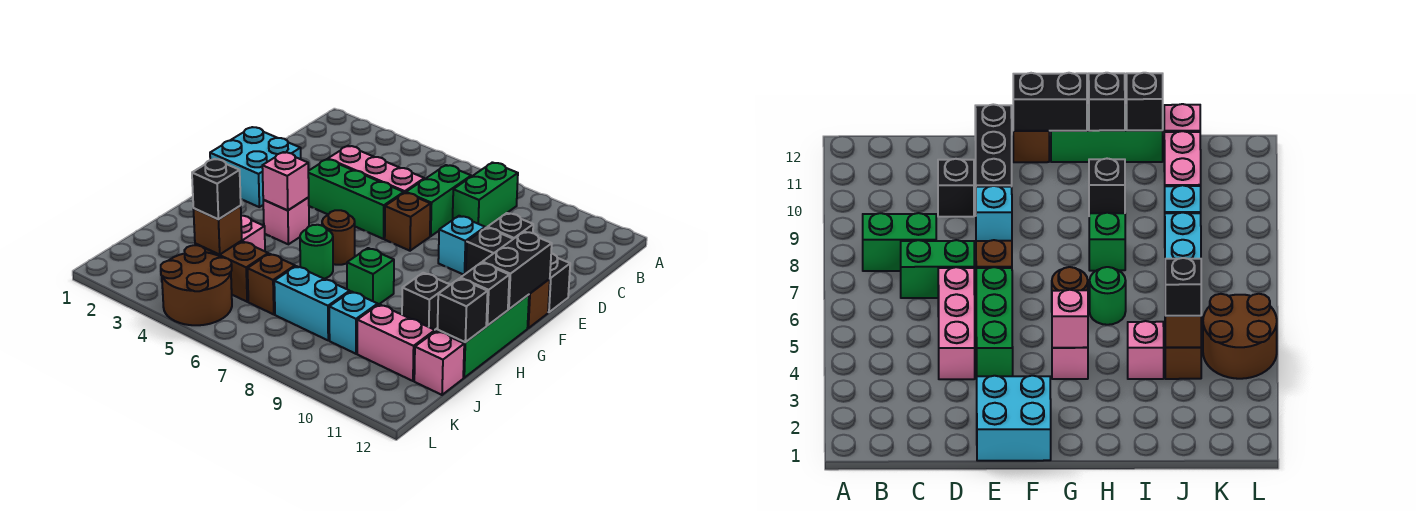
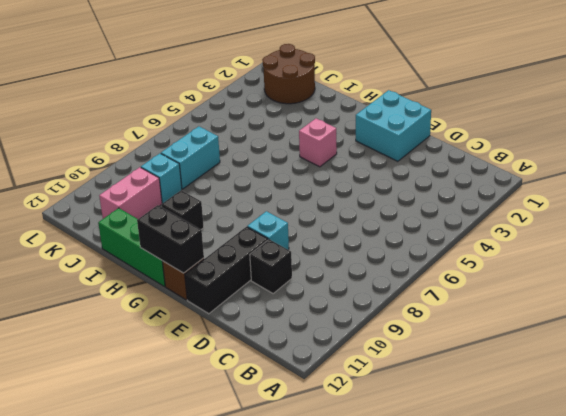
brown round brick J1:K2 level 1 -> brown round brick K4:L5 level 1
none -> green brick B8:C8 level 1
none -> green brick C7:D7 level 1
none -> pink brick D4:D6 level 1
none -> green brick E4:E6 level 1

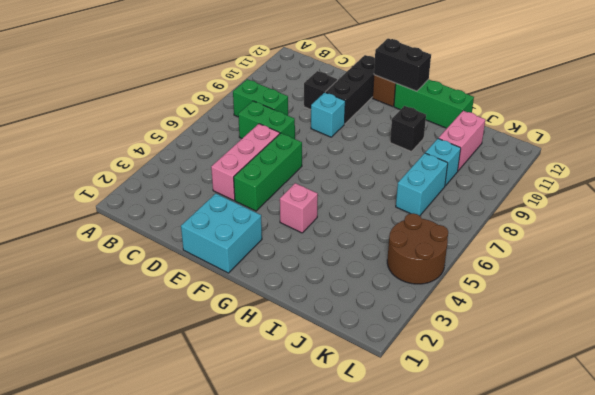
none -> brown brick E7 level 1
none -> brown round brick G6 level 1
none -> green round brick H6 level 1
none -> green brick H8 level 1

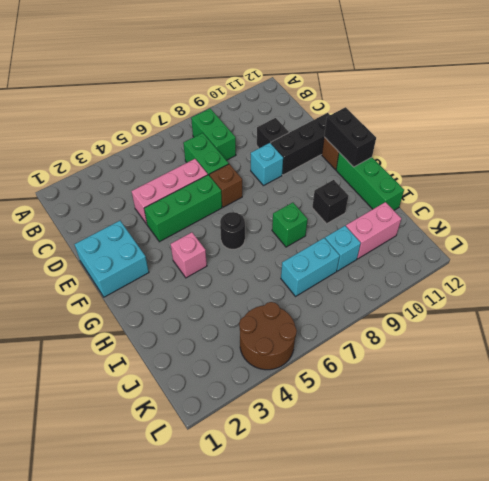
black round brick G6 level 1 -> brown round brick G6 level 1
none -> green round brick H6 level 1
none -> pink brick I4 level 1
none -> brown brick J4:J5 level 1
none -> brown brick J6 level 1

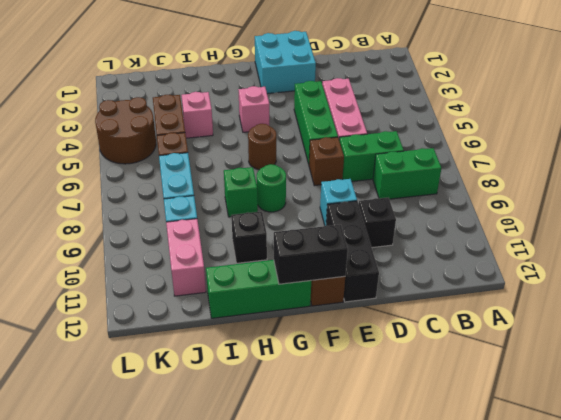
green round brick G8 level 1 -> green round brick H6 level 1
none -> pink brick J12 level 1
none -> pink brick G4 level 2
none -> black brick H12 level 2
none -> black brick I12 level 2

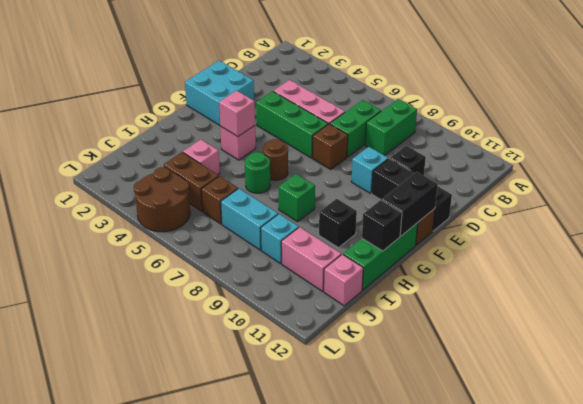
none -> black brick I12 level 2
none -> brown brick J4 level 2
none -> black brick J4 level 3

